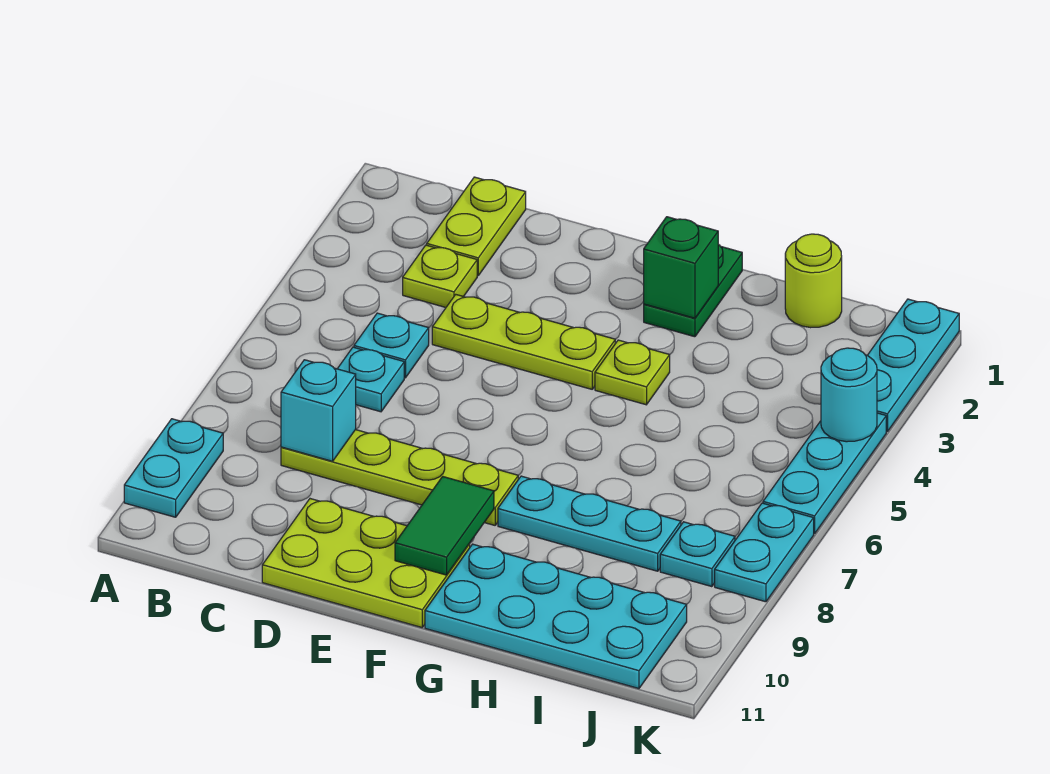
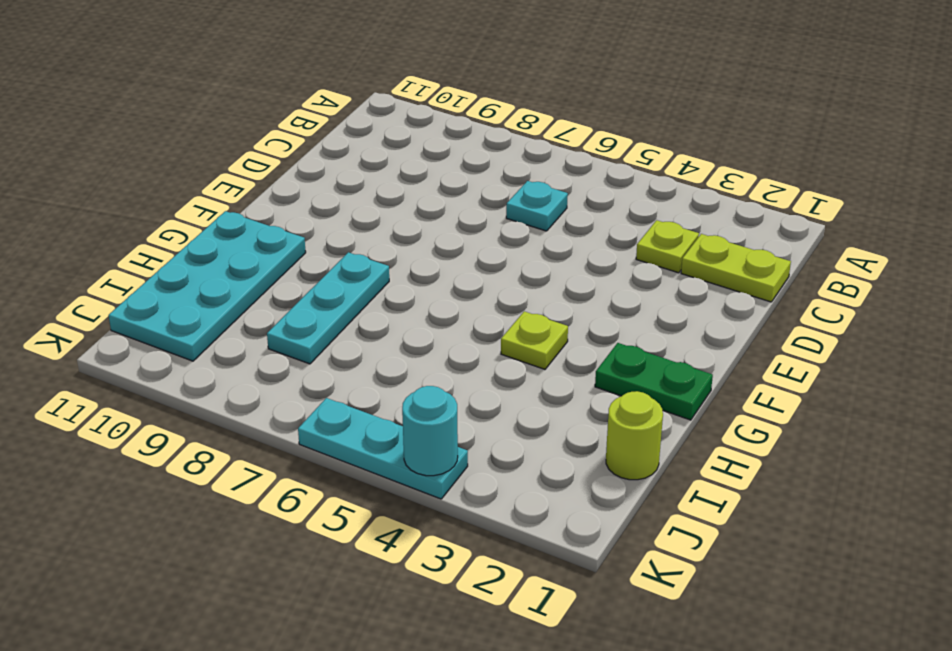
none -> cyan plate A9:A10 level 1
none -> cyan plate C5 level 1
none -> lime plate C8:F8 level 1

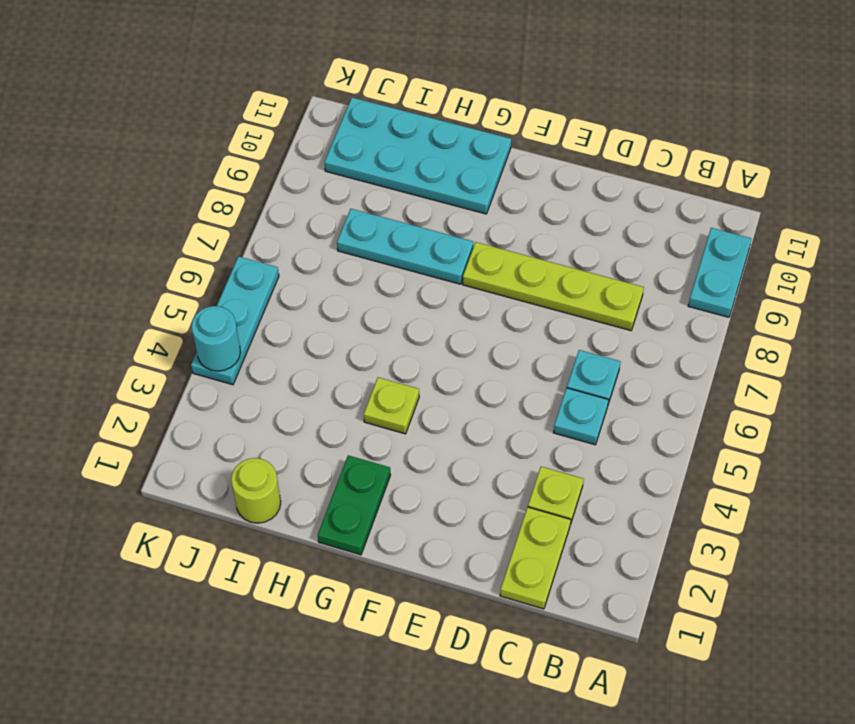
none -> lime plate D4:F4 level 1
none -> lime plate D10:F11 level 1
none -> cyan plate J8 level 1

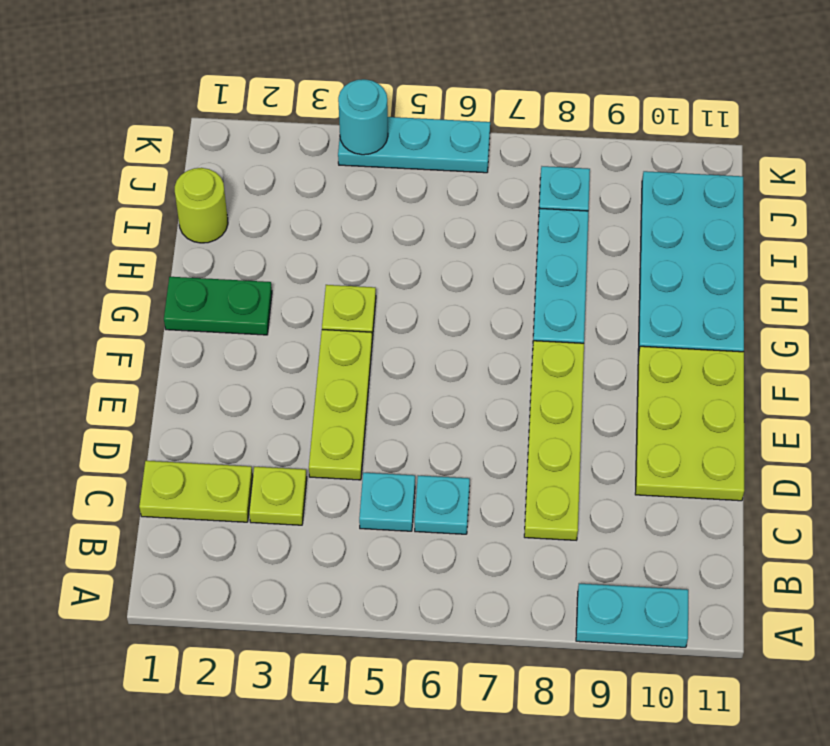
none -> cyan plate K1:K3 level 1
none -> cyan plate K7:K8 level 1
none -> cyan brick C8 level 2

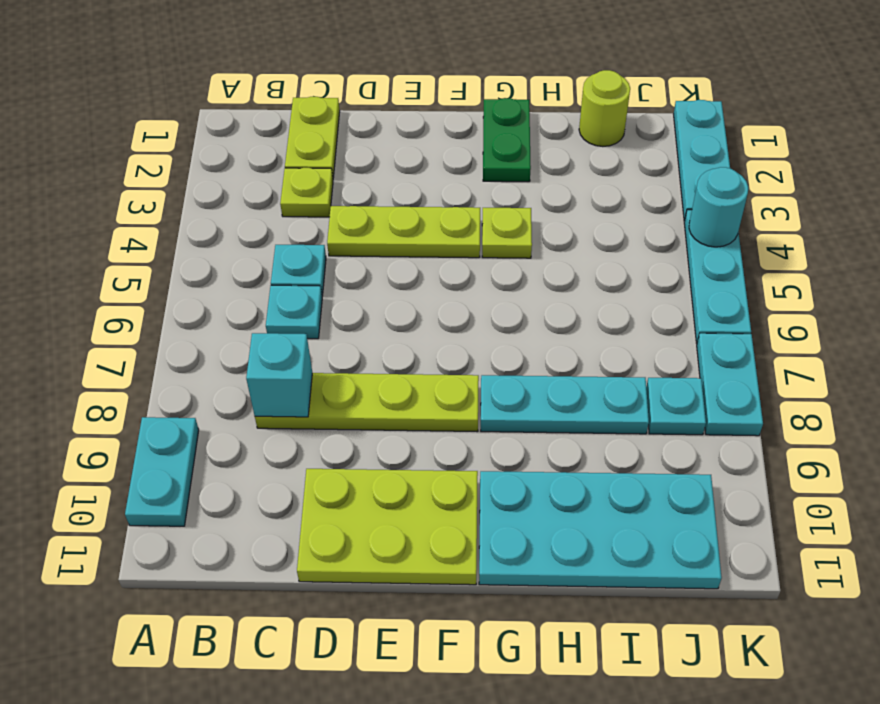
none -> green tile F9:F10 level 2
none -> green brick G2 level 2

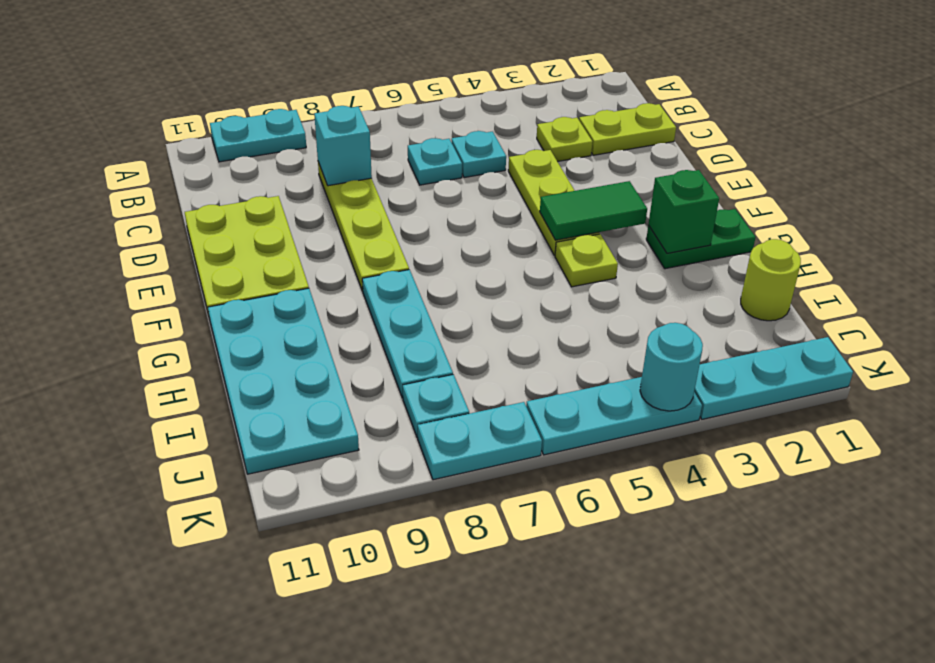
green tile F3:F4 level 2 -> green tile F9:F10 level 2

